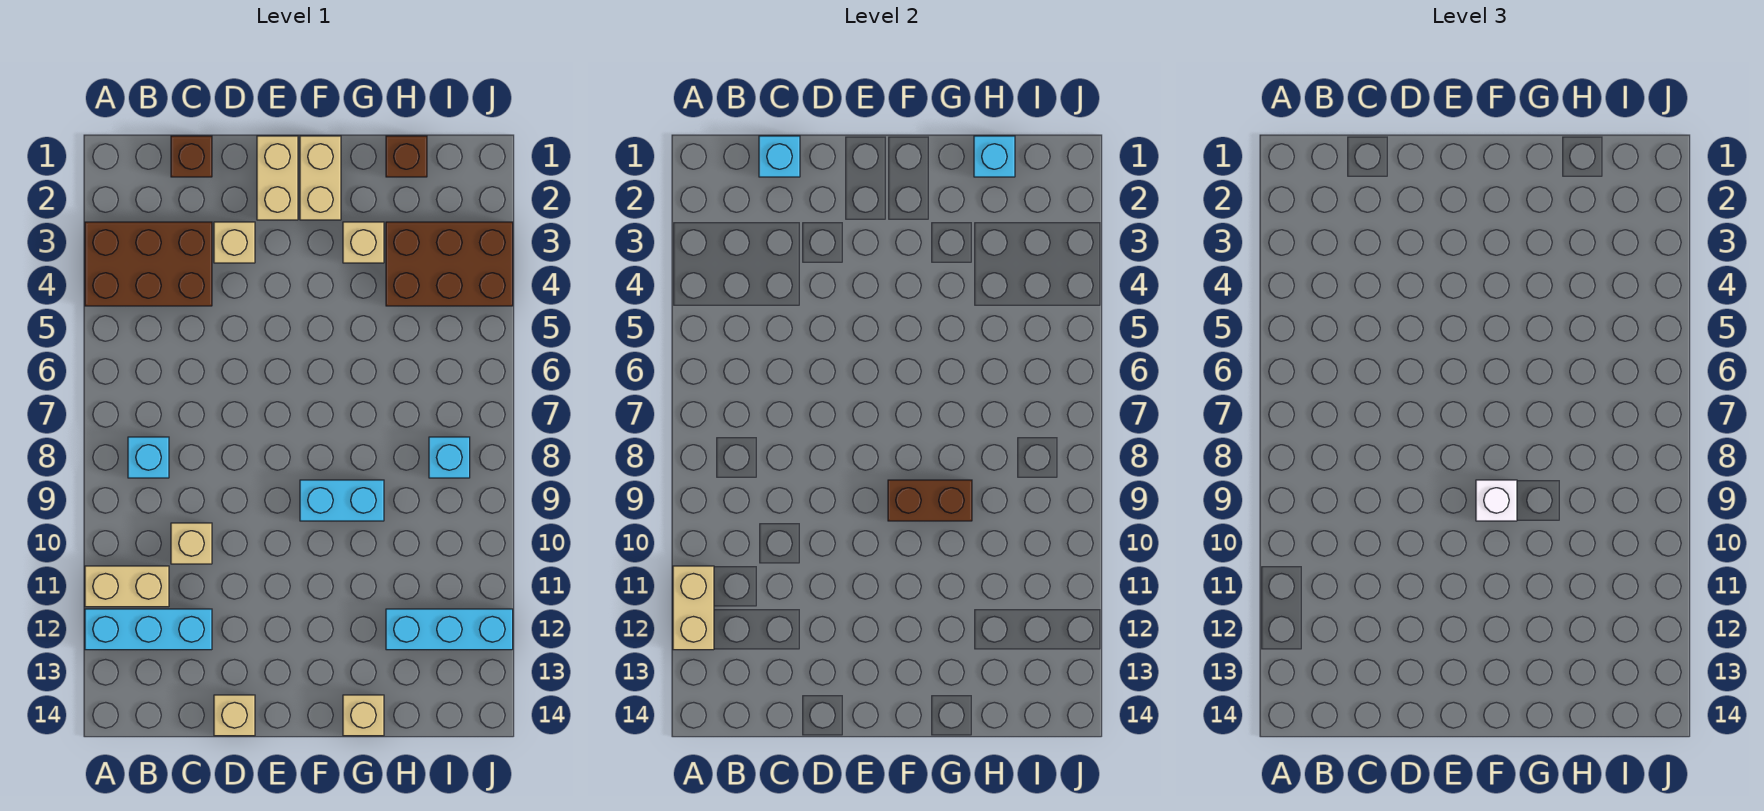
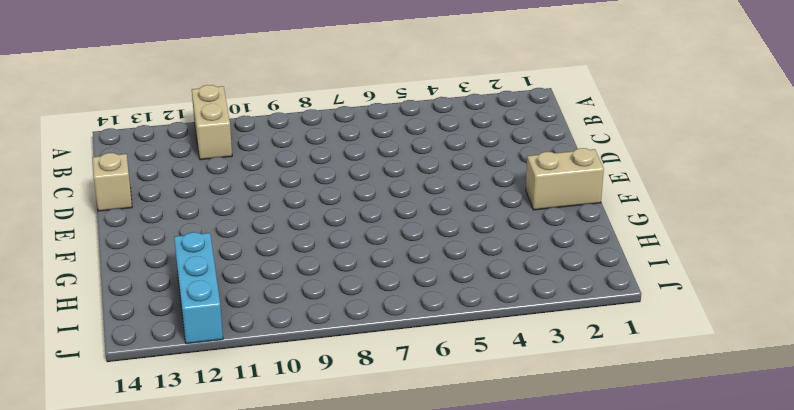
none -> brown brick A3:C4 level 1
none -> cyan brick A12:C12 level 1
none -> cyan brick B8 level 1

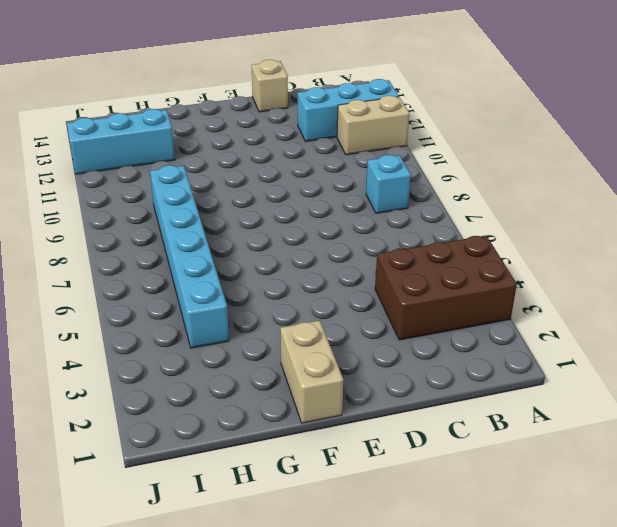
cyan brick H4:H9 level 1 -> brown brick H3:J4 level 1
none -> brown brick C1 level 1
none -> tan brick C10 level 1
none -> tan brick D3 level 1

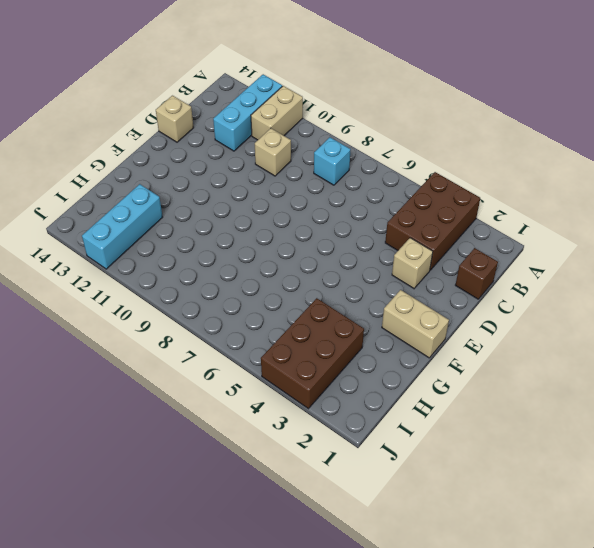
none -> tan brick E1:E2 level 1
none -> cyan brick F9:G9 level 1
none -> tan brick G3 level 1

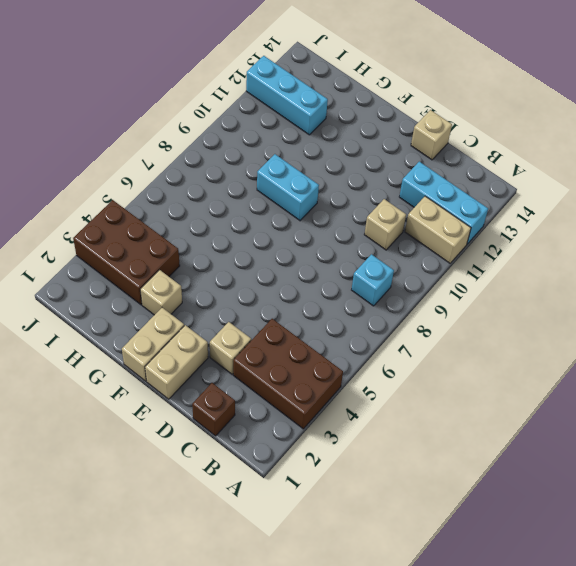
none -> tan brick G14 level 1
none -> brown brick H1 level 1
none -> cyan brick I8 level 1

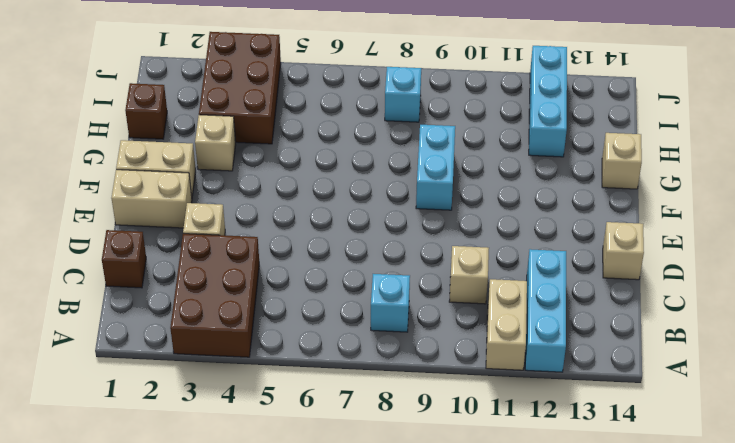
none -> tan brick A11:A12 level 2
none -> cyan brick C1 level 2
none -> brown brick F9:G9 level 2

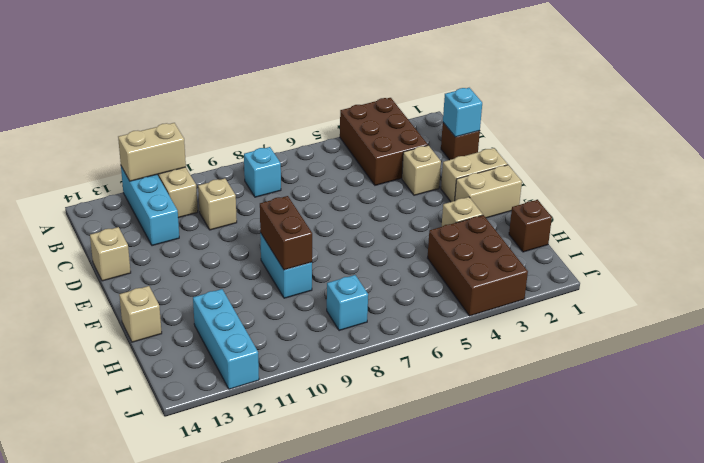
none -> cyan brick H1 level 2
none -> white brick F9 level 3

